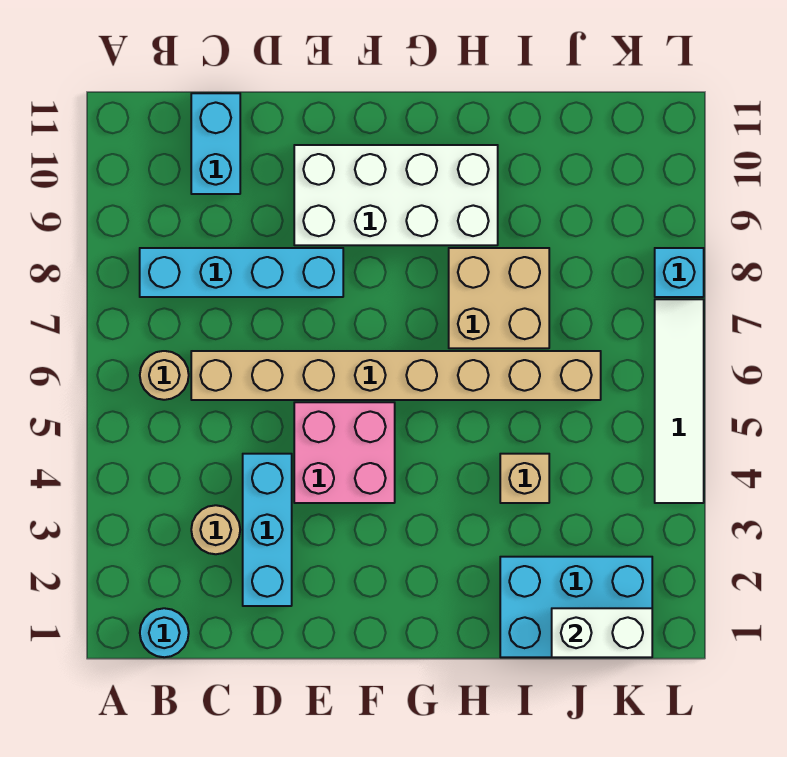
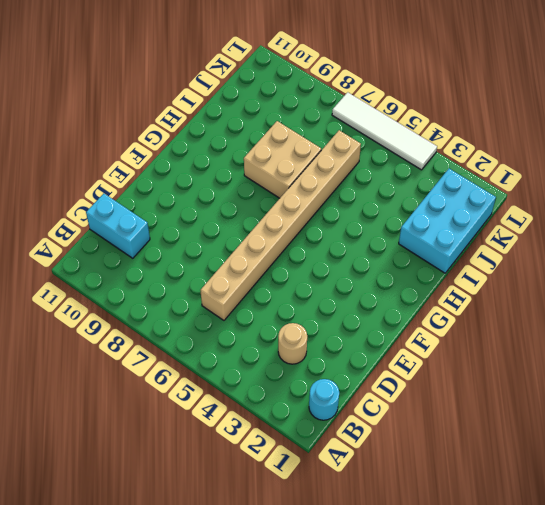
none -> tan round brick B6 level 1
none -> cyan brick B8:E8 level 1
none -> cyan brick D2:D4 level 1

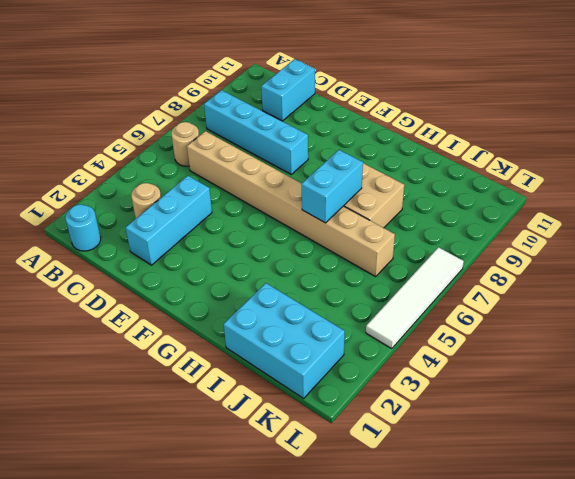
cyan brick H6:H7 level 2 -> none
none -> pink brick E4:F5 level 1
none -> white brick E9:H10 level 1
none -> tan brick I4 level 1

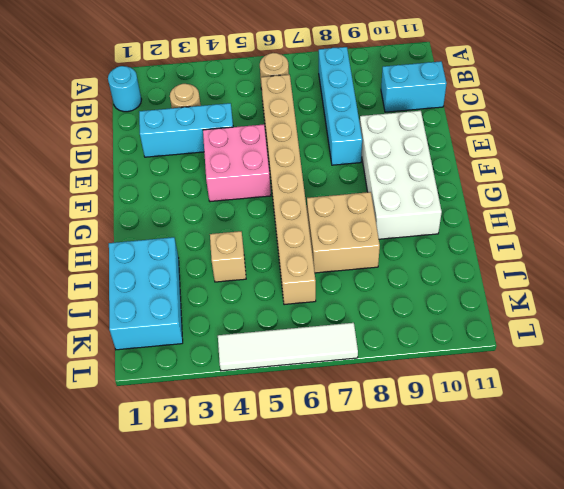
none -> cyan brick L8 level 1
none -> white brick J1:K1 level 2

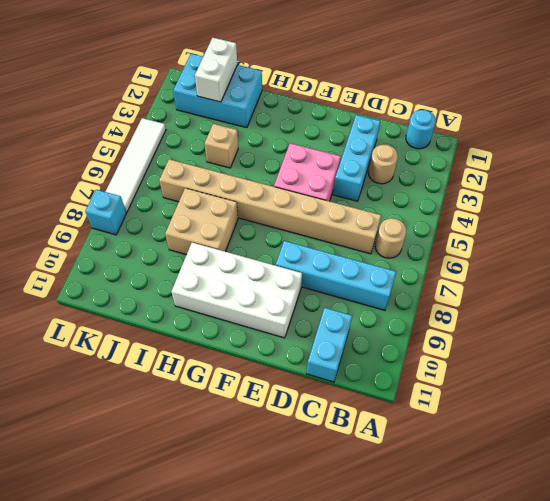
white brick J1:J2 level 2 -> white brick J1:K1 level 2

